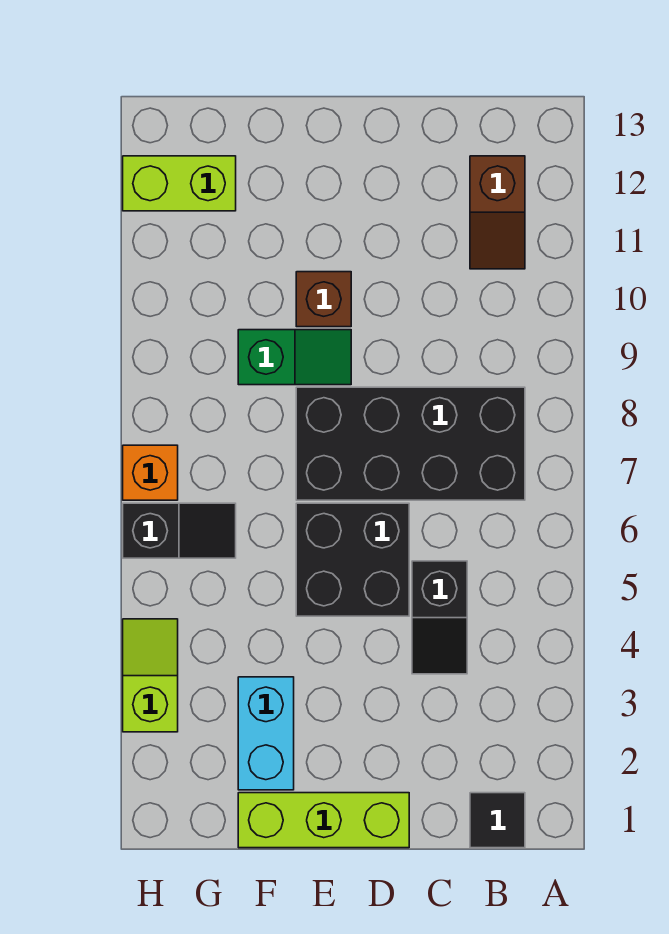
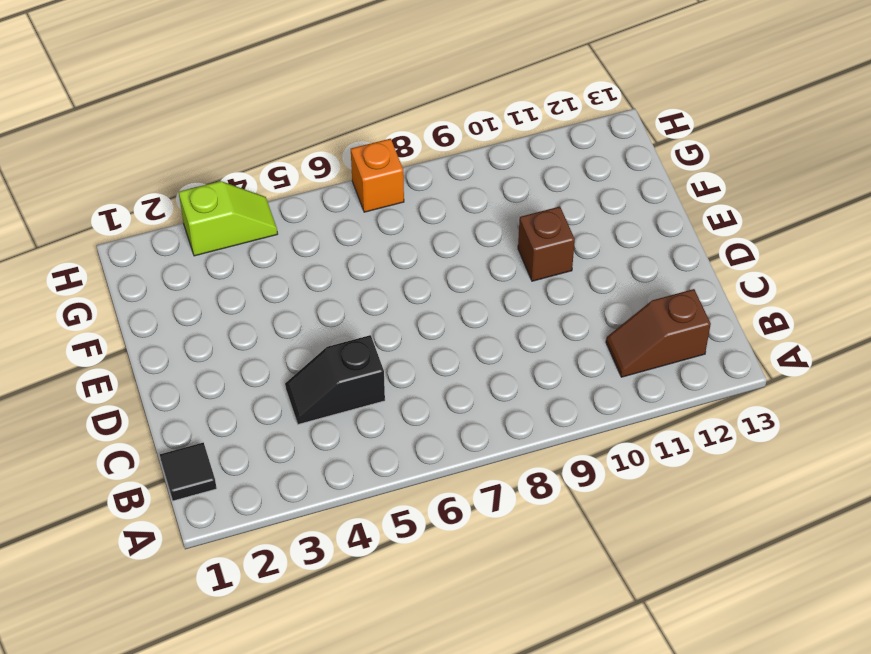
none -> black brick B7:E8 level 1
none -> lime brick D1:F1 level 1
none -> black brick D5:E6 level 1

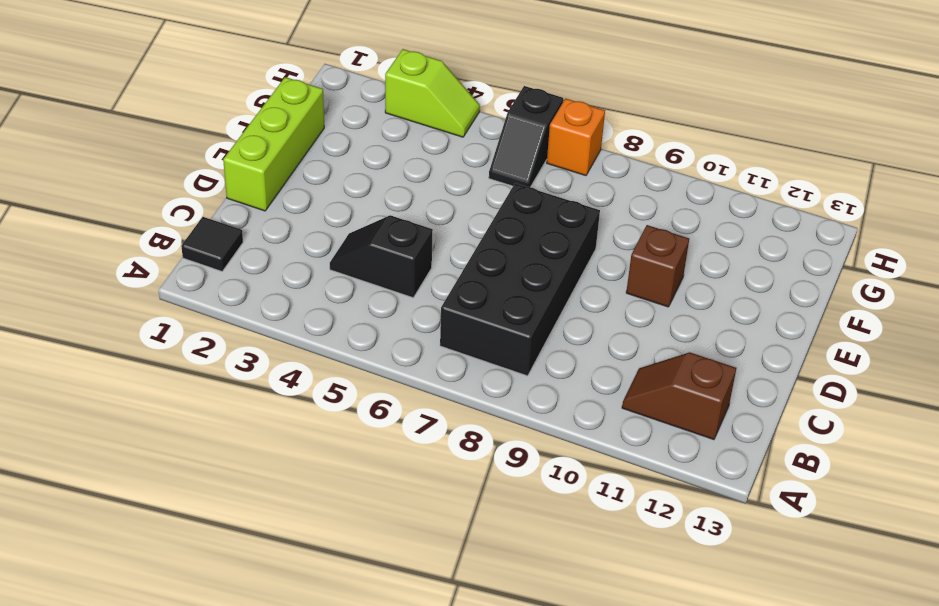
none -> black brick D5:E6 level 1
none -> green slope E9:F9 level 1 top F
none -> cyan brick F2:F3 level 1

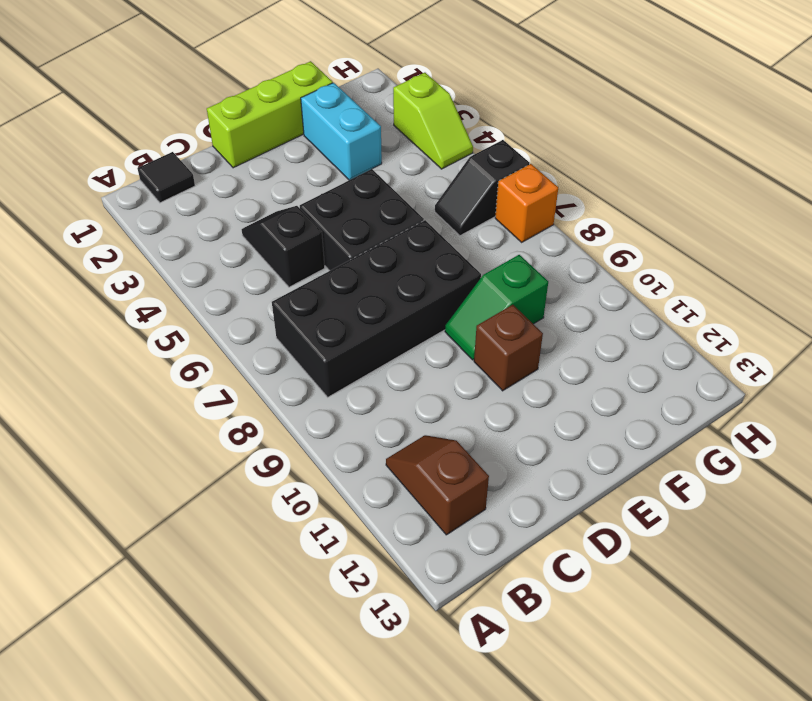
none -> lime brick G12:H12 level 1

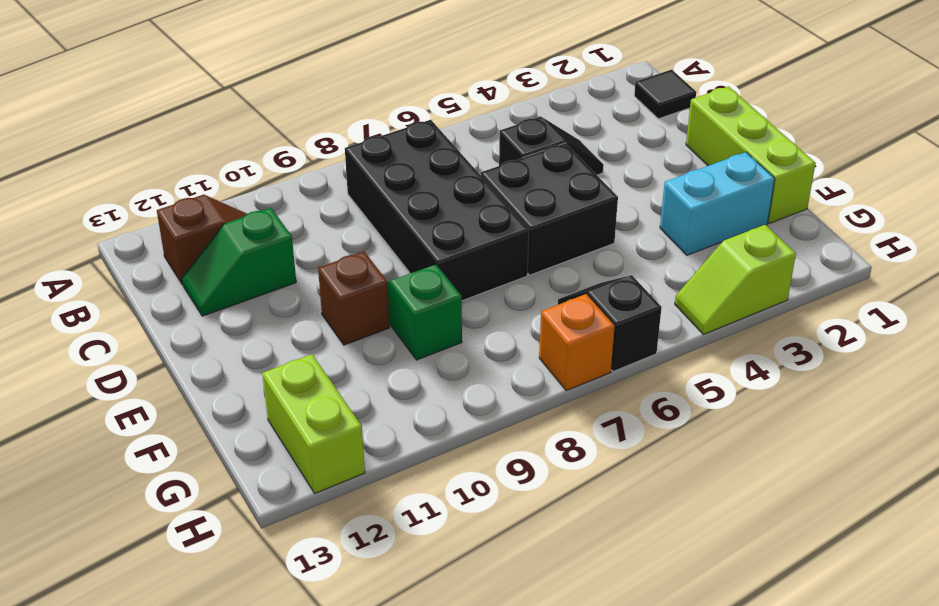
green slope C11:C12 level 1 top 11 -> none

